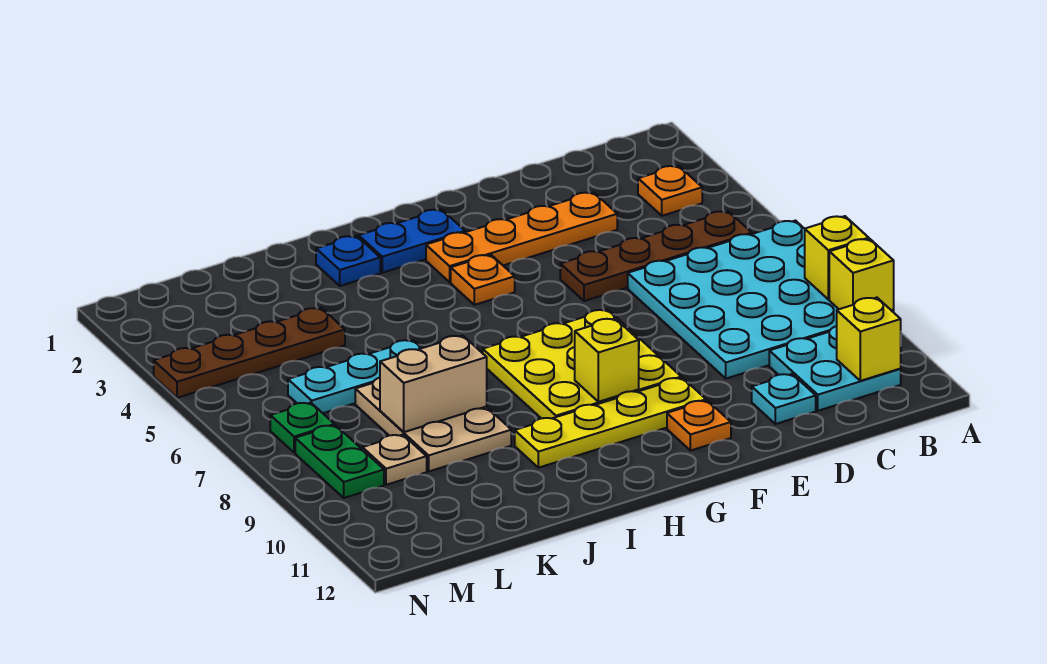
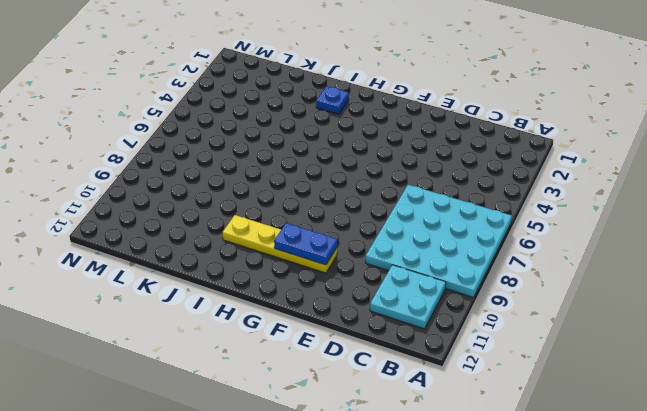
blue plate F10:G10 level 2 -> blue plate G2:H2 level 1
none -> orange plate B3 level 1
none -> brown plate B5:E5 level 1
none -> orange plate D3:G3 level 1

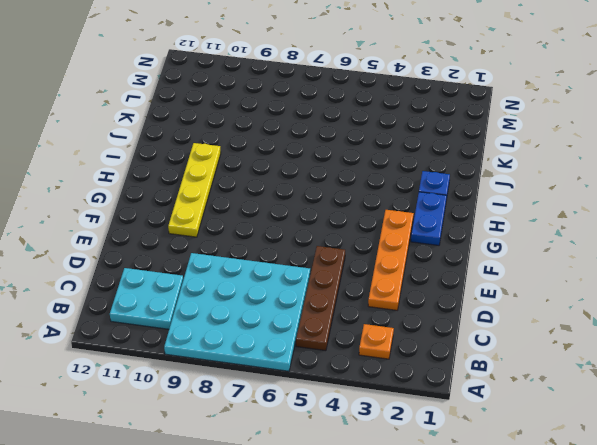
none -> cyan plate D11 level 1
none -> yellow plate F7:H9 level 1
none -> orange plate F11 level 1

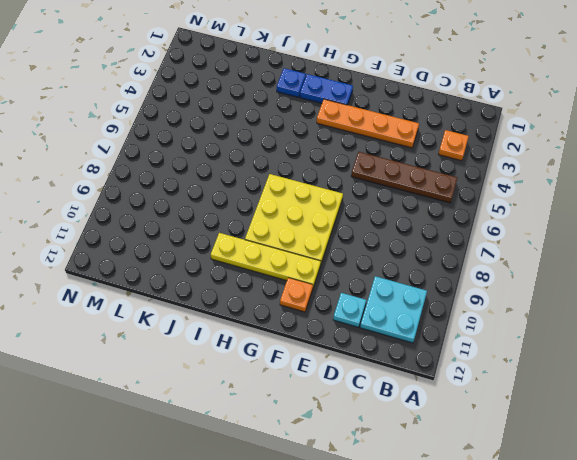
none -> cyan plate A6:D9 level 1
none -> orange plate G4 level 1
none -> cyan plate J6:L6 level 1

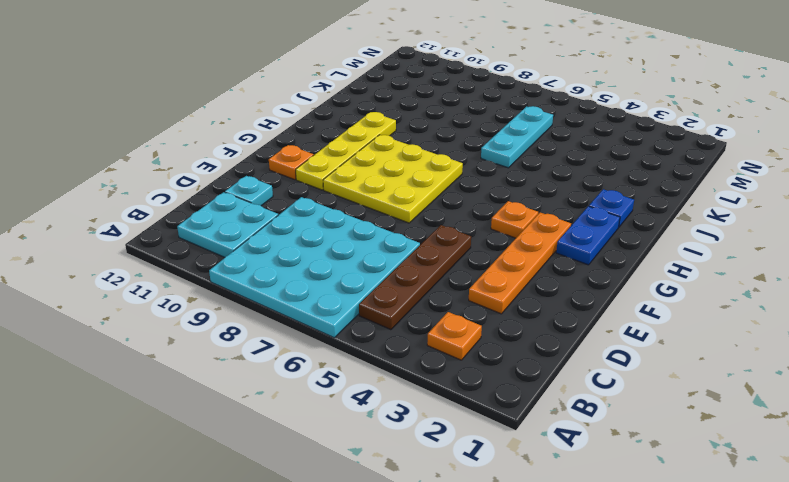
none -> tan plate J7:K9 level 1
none -> brown plate K4:N4 level 1
none -> tan plate L9 level 1

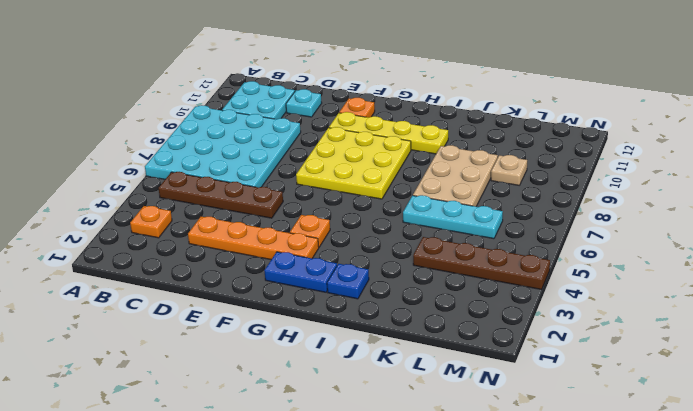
none -> green plate M7 level 1
none -> green plate M8:M9 level 1
none -> yellow brick A8 level 2

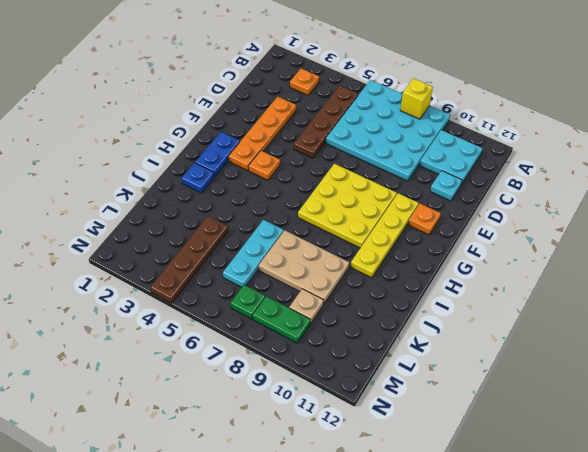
none -> yellow brick A9 level 2
none -> yellow brick B11 level 2
none -> yellow brick G9 level 2

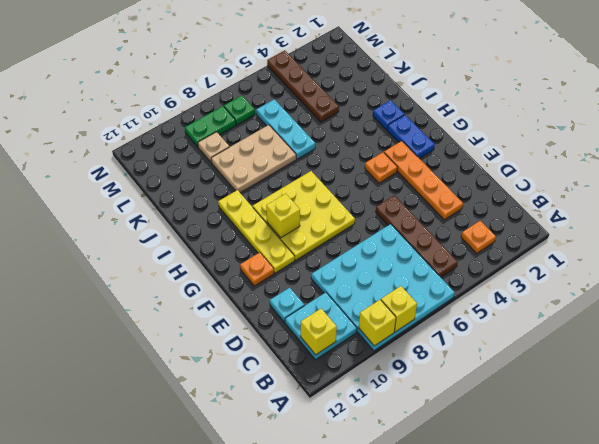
none -> tan brick J8:K8 level 2

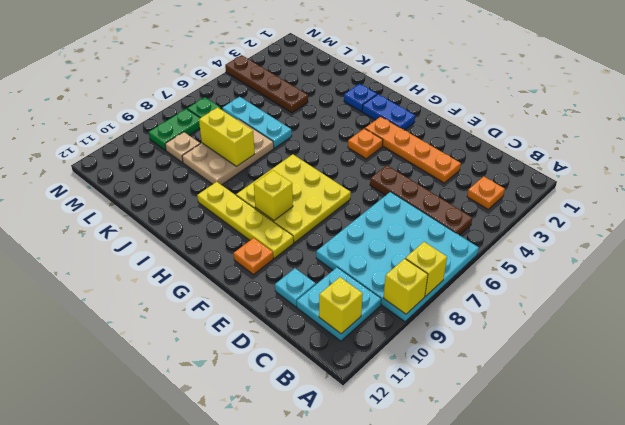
yellow brick J8:K8 level 2 -> tan brick J8:K8 level 2

